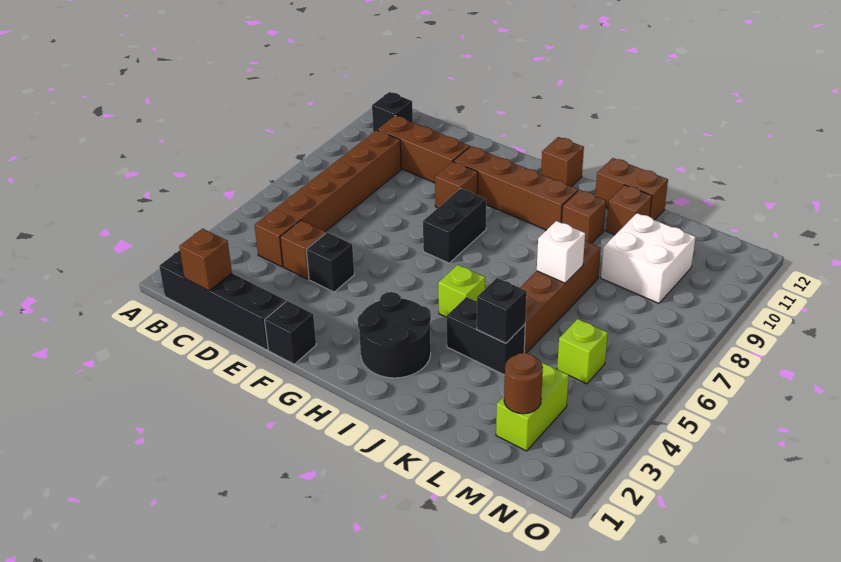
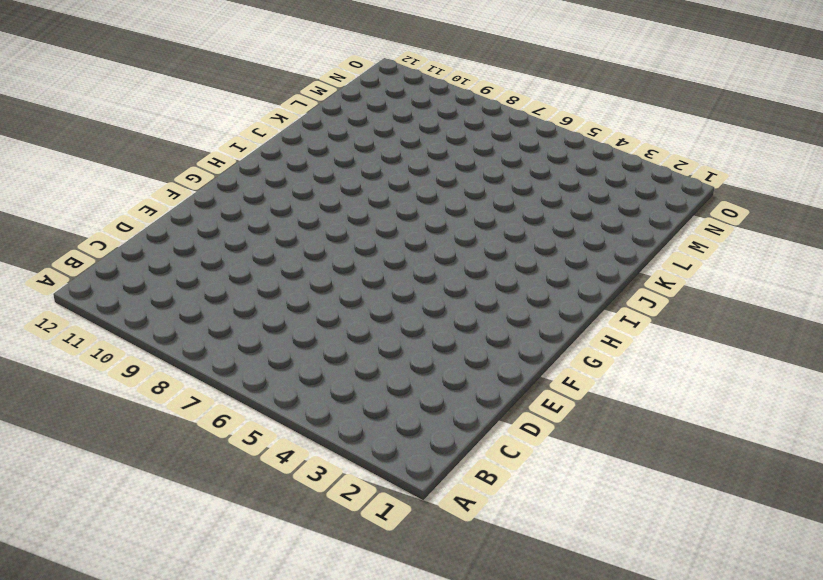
none -> black brick B1:E1 level 1
none -> black brick B11 level 1
none -> brown brick C4:C9 level 1

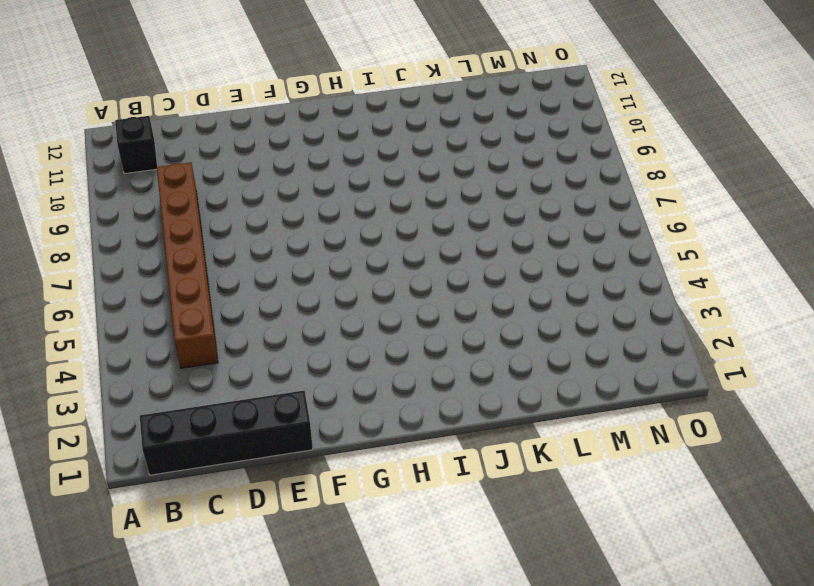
none -> brown brick C10:E10 level 1
none -> brown brick D4 level 1
none -> black brick E4 level 1

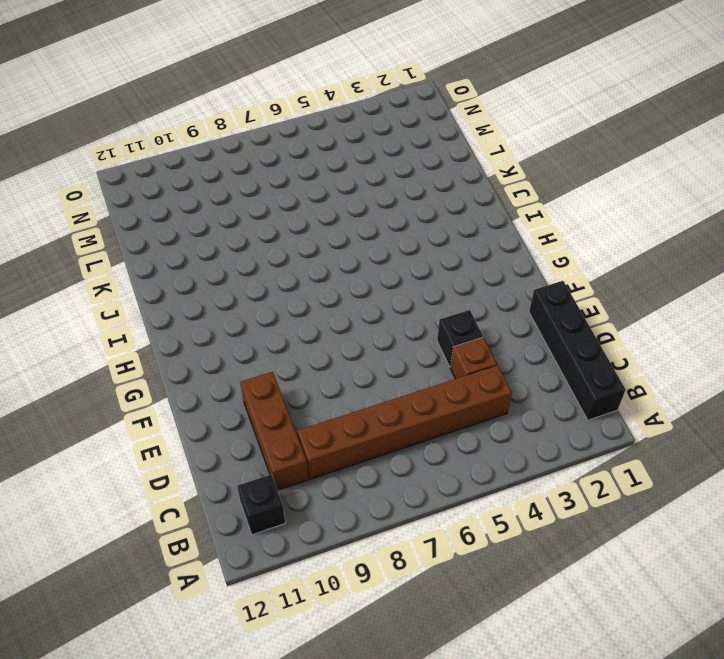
none -> black brick F1 level 1
none -> brown brick F9 level 1
none -> brown brick F10:I10 level 1

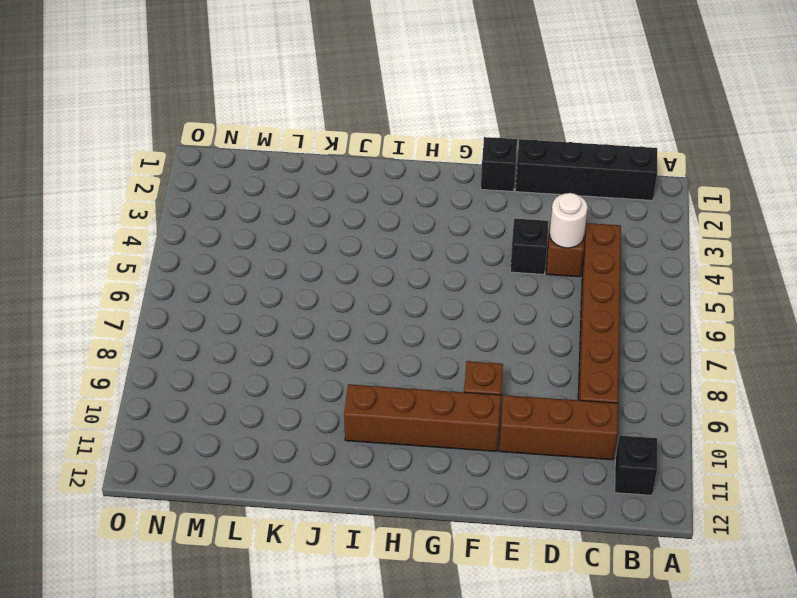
white round brick D4 level 2 -> none
none -> black brick G7:G8 level 1
none -> black round brick H2:I3 level 1
none -> brown brick H12 level 1

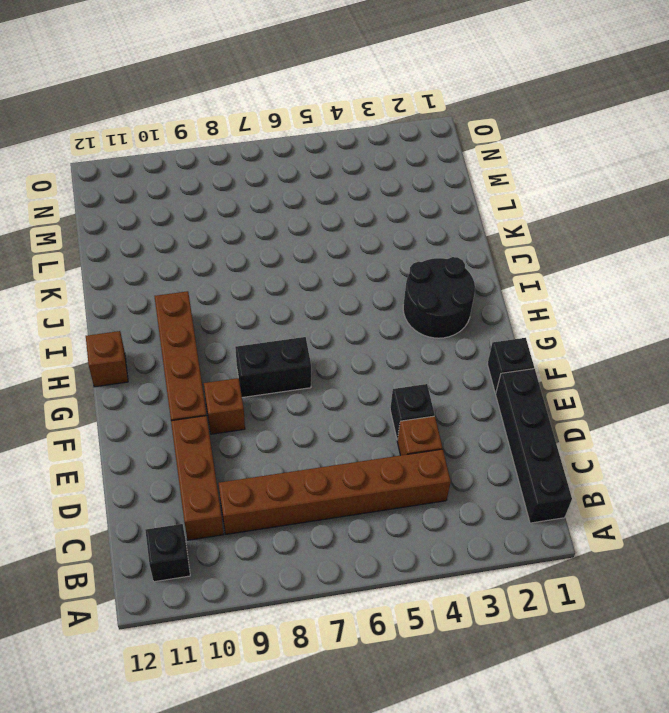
none -> lime brick I5 level 1
none -> black brick J4:K4 level 1
none -> brown brick J10 level 1

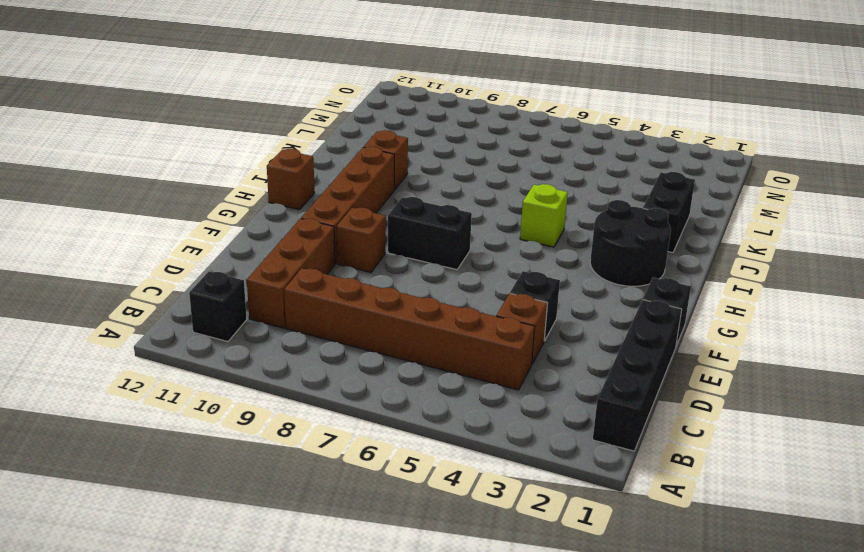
black brick J2:K2 level 1 -> black brick J4:K4 level 1
none -> brown brick J12:K12 level 1
none -> brown brick K5:K8 level 1
none -> brown brick K11 level 1

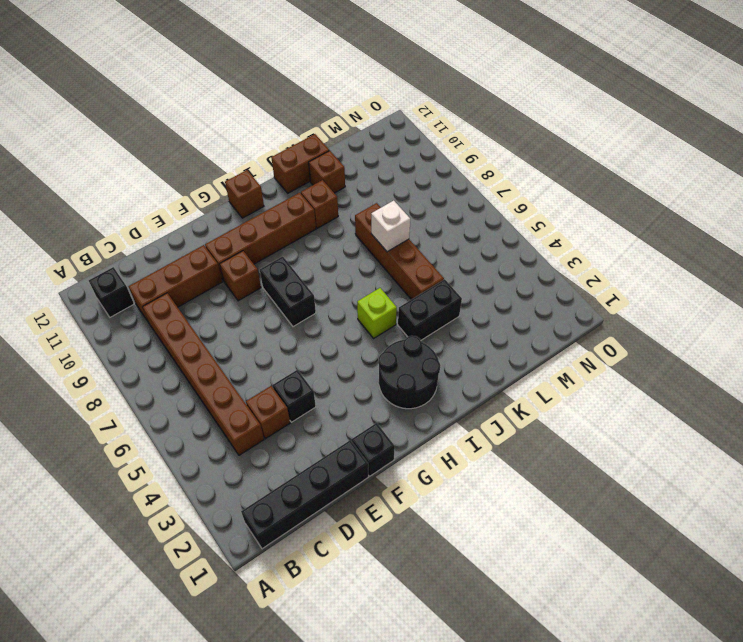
none -> white brick L9:M10 level 1
none -> lime brick M2:M3 level 1
none -> lime brick M5 level 1

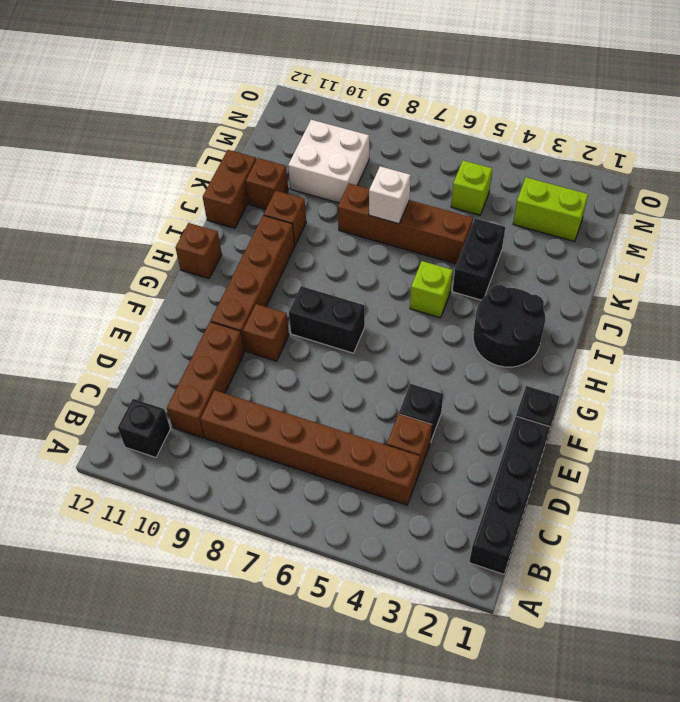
none -> brown brick C1 level 2
none -> black brick K4 level 2
none -> brown round brick M2 level 2

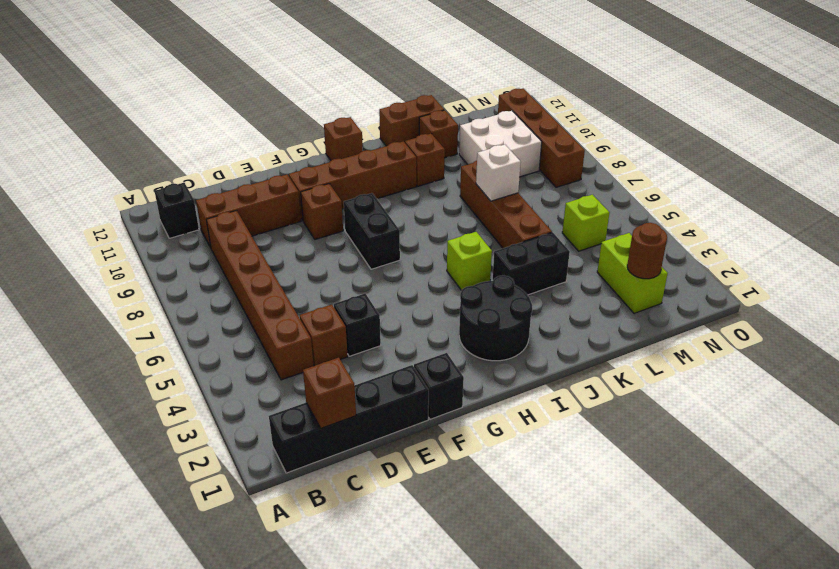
brown brick N8:N11 level 1 -> none
none -> black brick K4 level 2

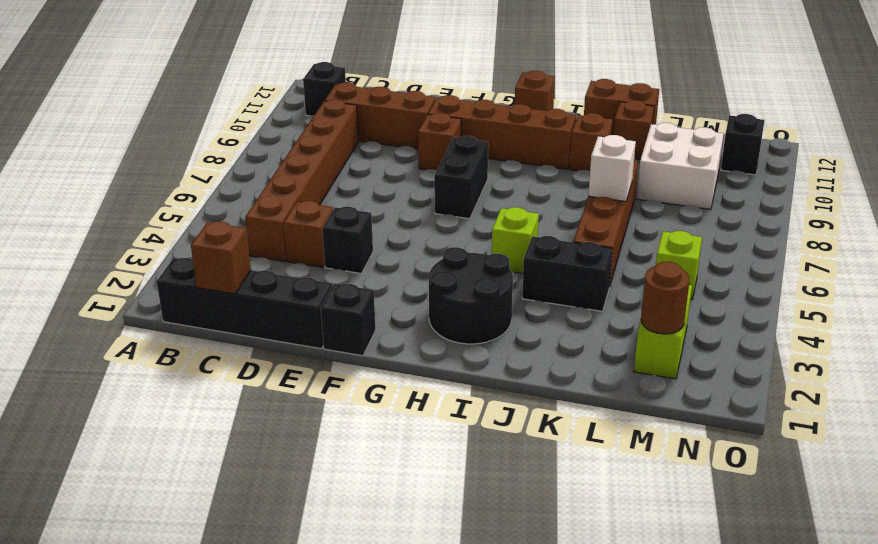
black brick N11 level 1 -> black brick K4 level 2

